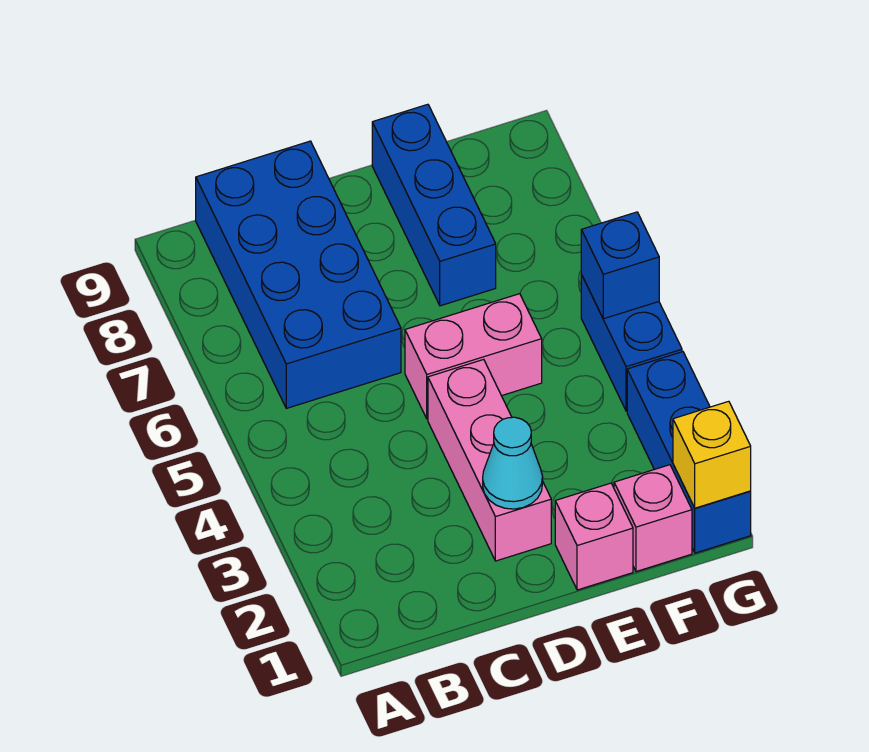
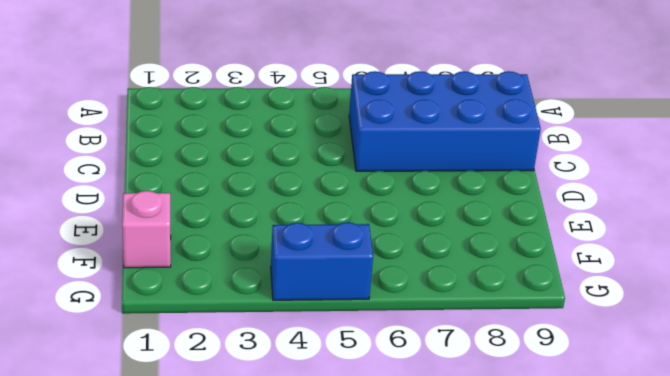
none -> pink brick D2:D4 level 1
none -> pink brick D5:E5 level 1

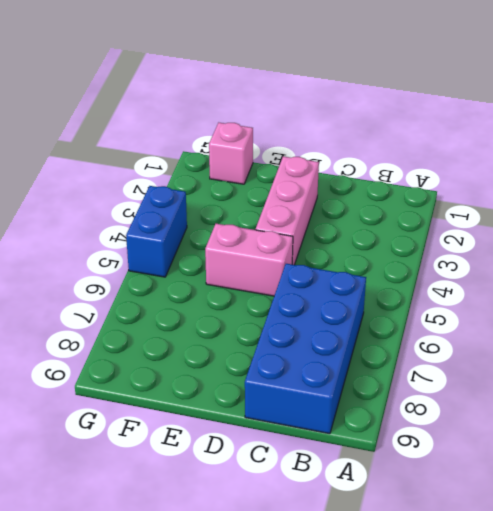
none -> pink brick E1 level 1
none -> blue brick E7:E9 level 1

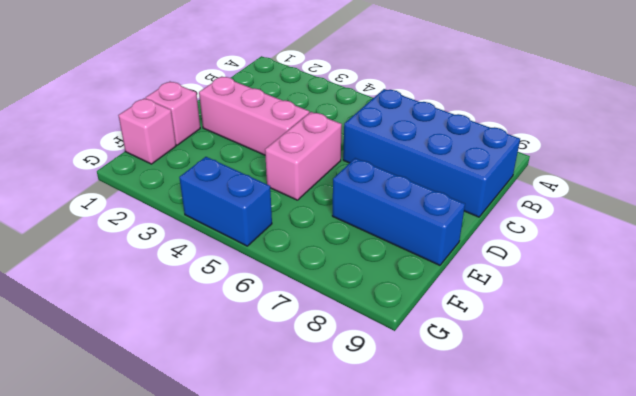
none -> blue brick G1:G3 level 1
none -> cyan cone D2 level 2

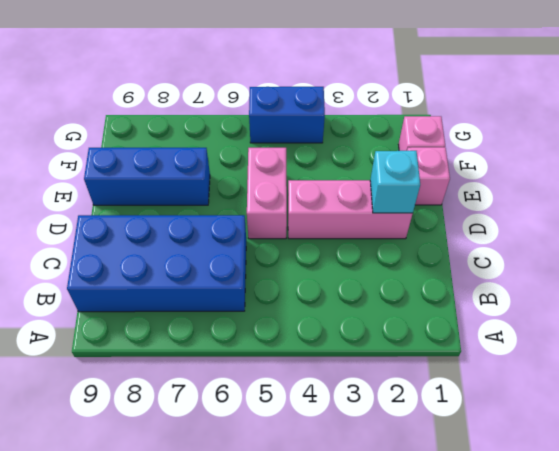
cyan brick D2 level 2 -> cyan cone D2 level 2
none -> blue brick G1:G3 level 1
none -> yellow brick G1 level 2

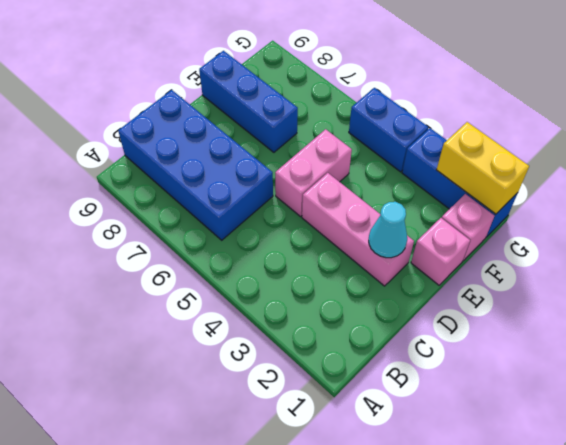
yellow brick G1:G2 level 2 -> yellow brick G1 level 2
none -> blue brick G5 level 2

